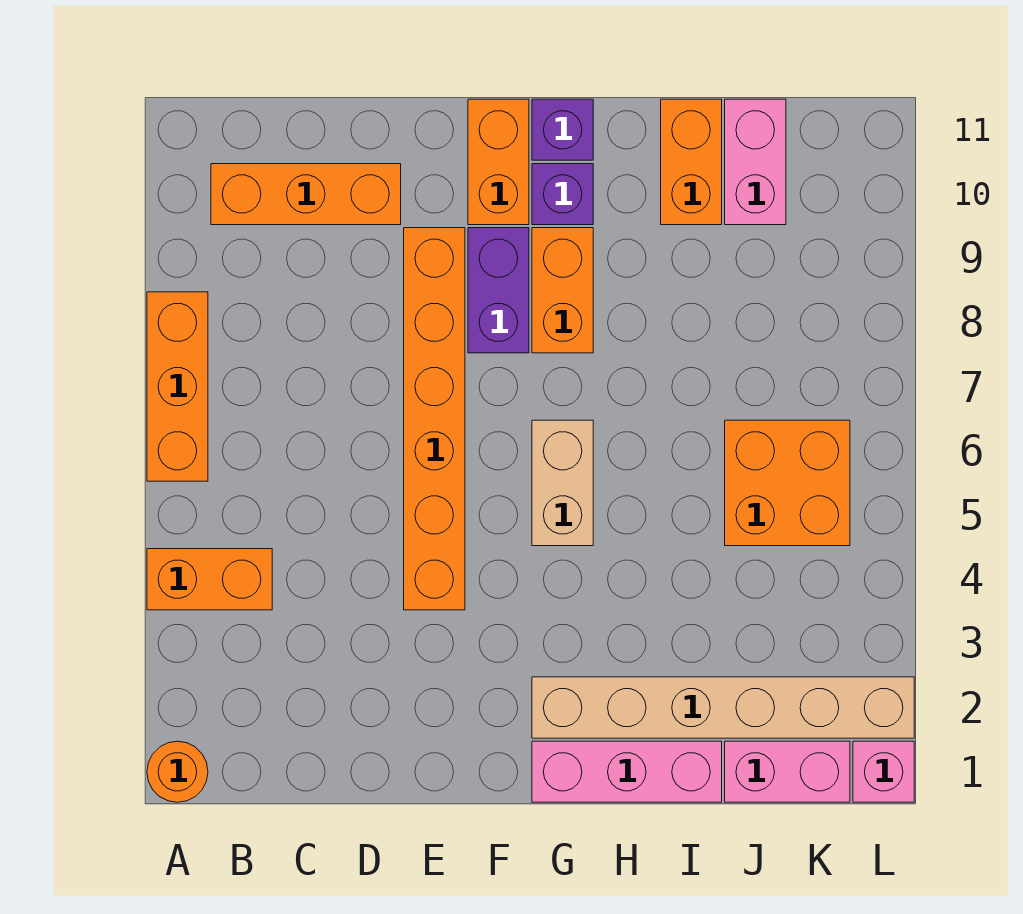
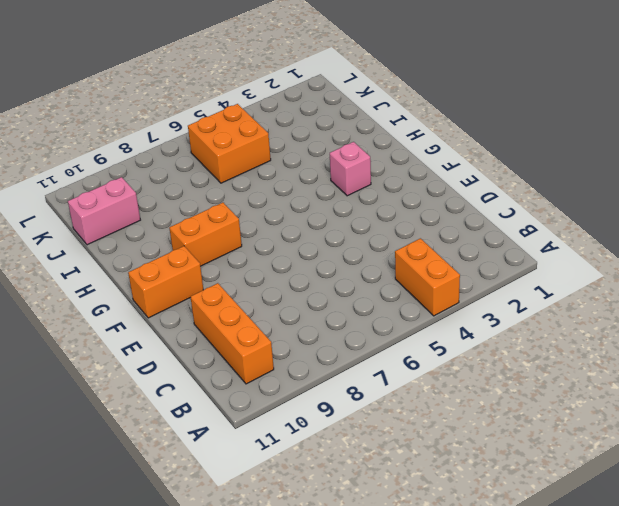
pink brick G3 level 1 -> pink brick L1 level 1
none -> orange round brick A1 level 1
none -> orange brick A6:A8 level 1
none -> orange brick E4:E9 level 1

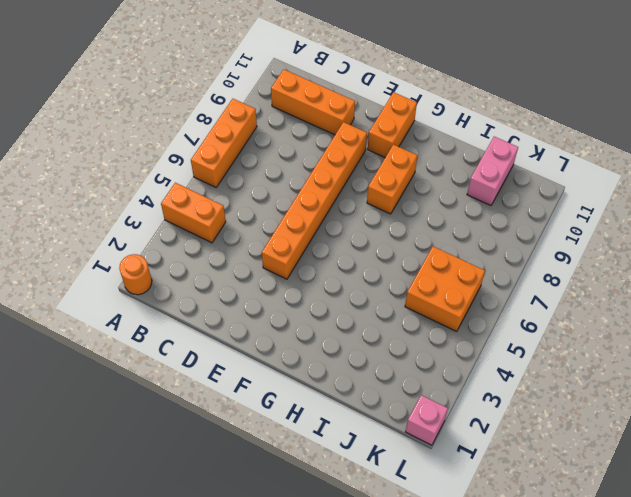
none -> purple brick F8:F9 level 1
none -> pink brick G1:I1 level 1
none -> tan brick G2:L2 level 1

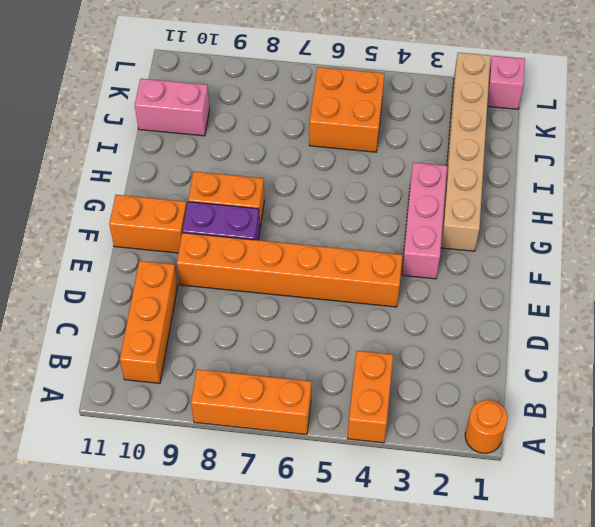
pink brick F3:H3 level 1 -> pink brick G1:I1 level 1
none -> tan brick G5:G6 level 1
none -> purple brick G10 level 1
none -> purple brick G11 level 1

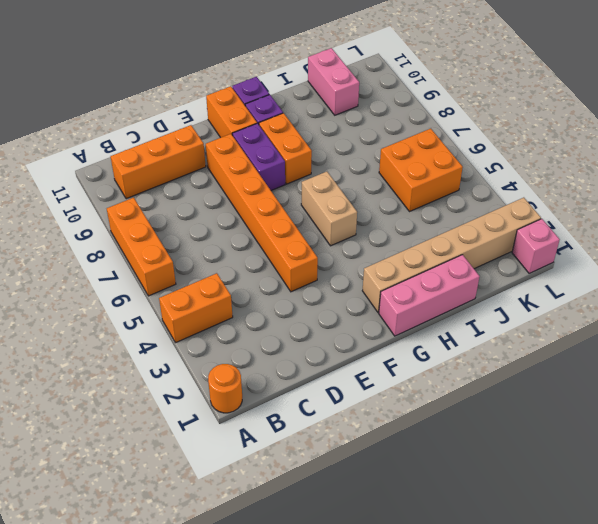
none -> orange brick I10:I11 level 1
none -> pink brick J1:K1 level 1

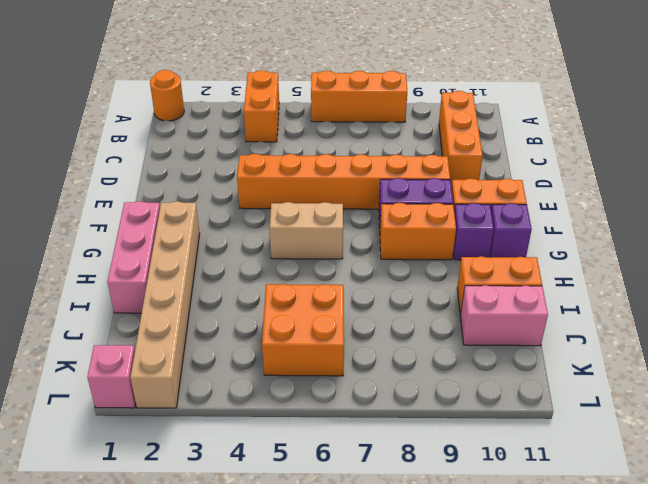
none -> pink brick J1:K1 level 1

